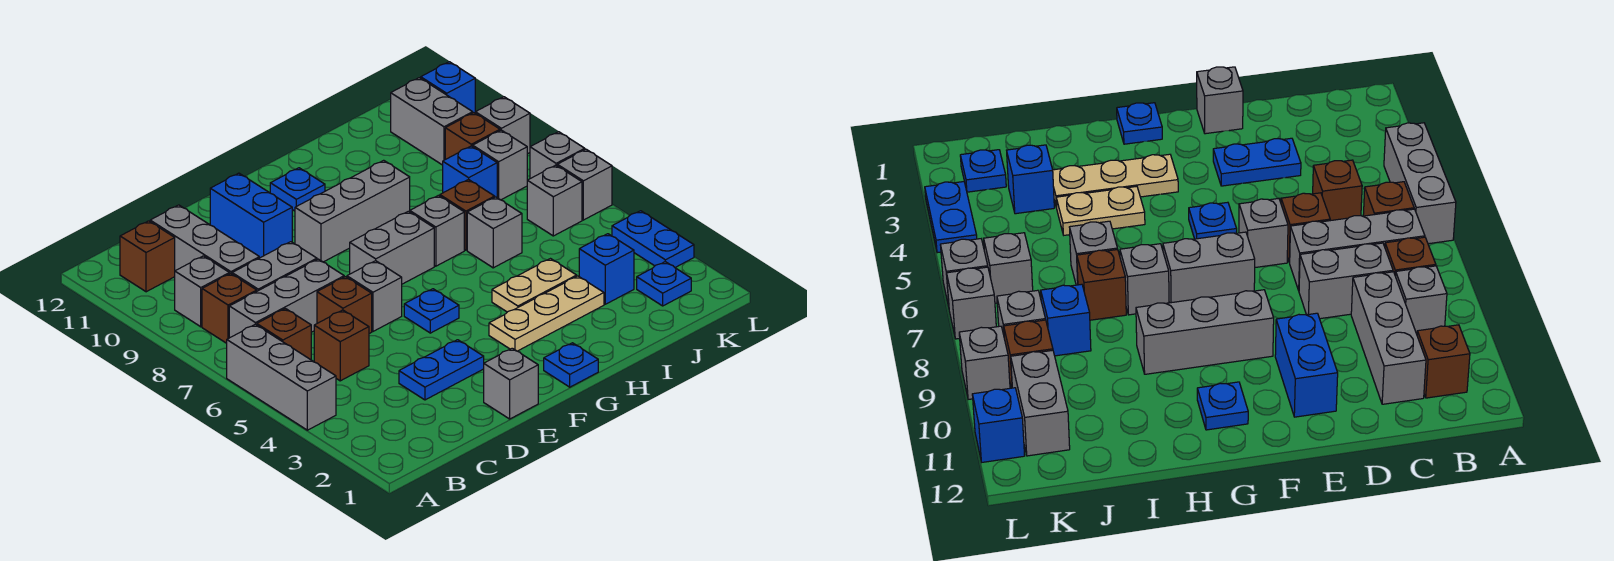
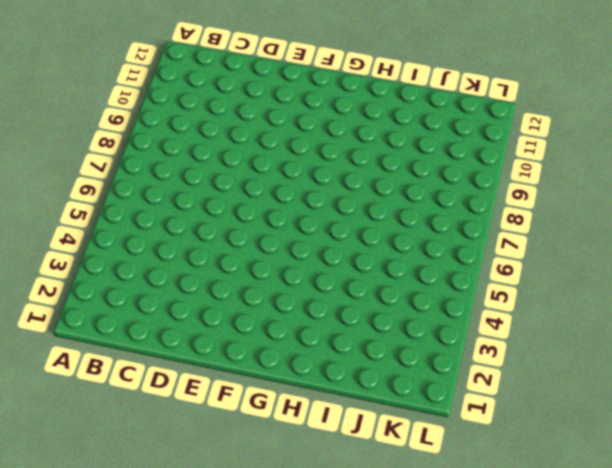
none -> grey brick A4:A6 level 1
none -> brown brick B6 level 1
none -> grey brick B7:D7 level 1
none -> brown brick B8 level 1

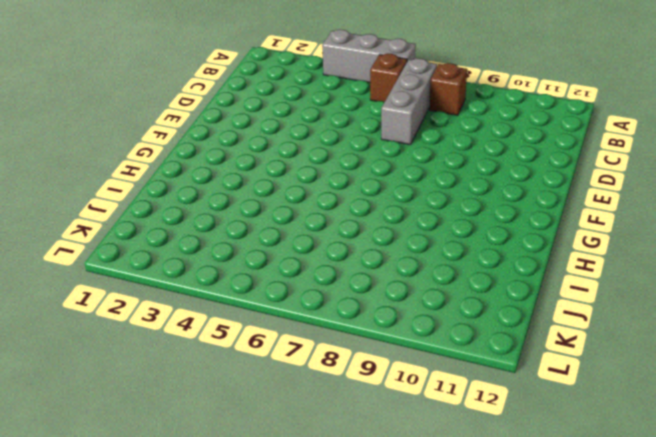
none -> grey brick B9 level 1
none -> brown brick B11 level 1
none -> brown brick C5 level 1
none -> grey brick C8:D8 level 1

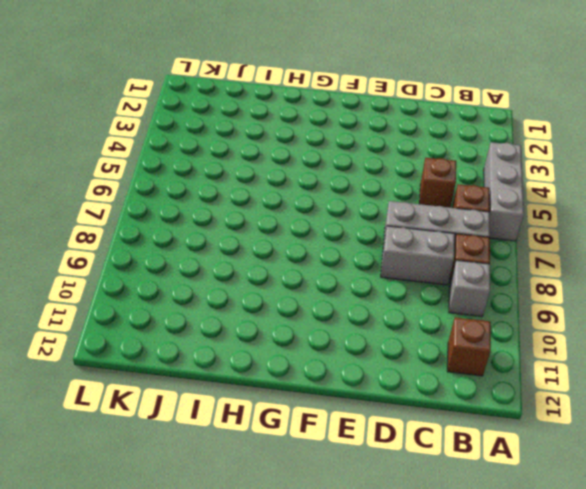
none -> grey brick C9:C11 level 1
none -> blue plate D3:E3 level 1
none -> brown brick D6 level 1
none -> grey brick E1 level 1

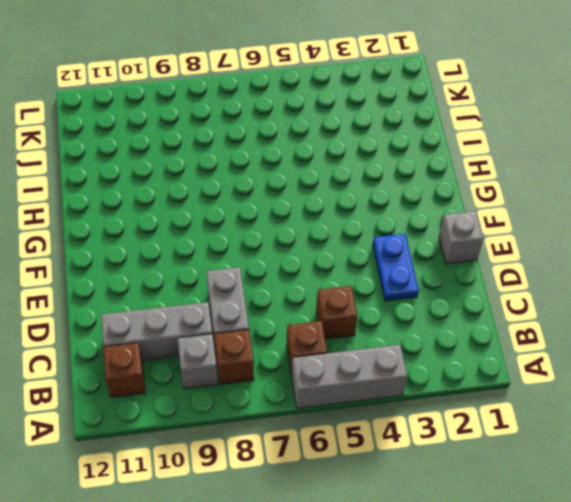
none -> grey brick B7:D7 level 1
none -> brown brick D6 level 1
none -> grey brick E6 level 1
none -> blue brick E10:E11 level 1

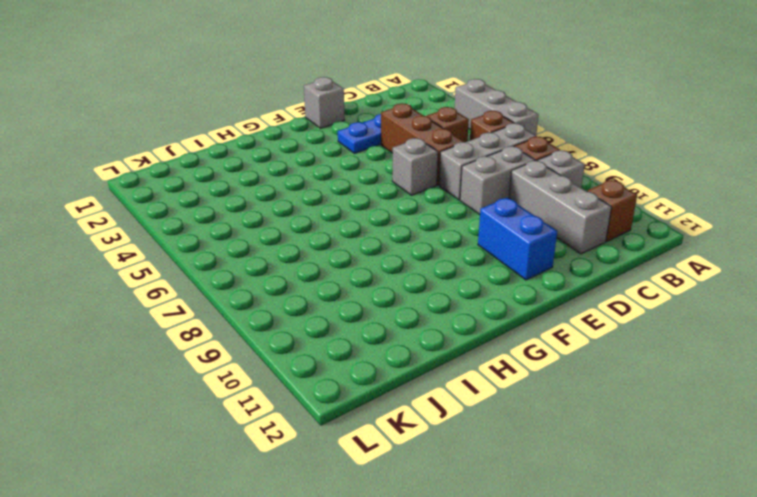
brown brick D4:D6 level 1 -> brown brick D6 level 1
none -> blue plate F5 level 1
none -> grey brick F7:G7 level 1
none -> grey brick F9:H9 level 1
none -> blue plate G1 level 1

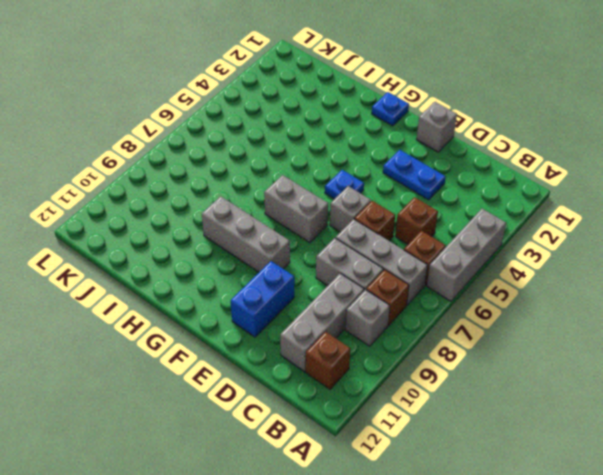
none -> tan plate G3:I3 level 1
none -> blue plate G11 level 1
none -> tan plate H4:I4 level 1
none -> grey brick H7 level 1

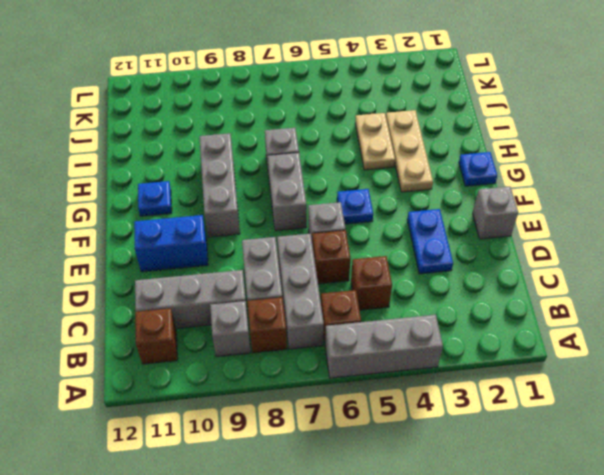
none -> grey brick I6 level 1
none -> brown brick I7 level 1
none -> blue brick J3 level 1
none -> blue brick J8 level 1

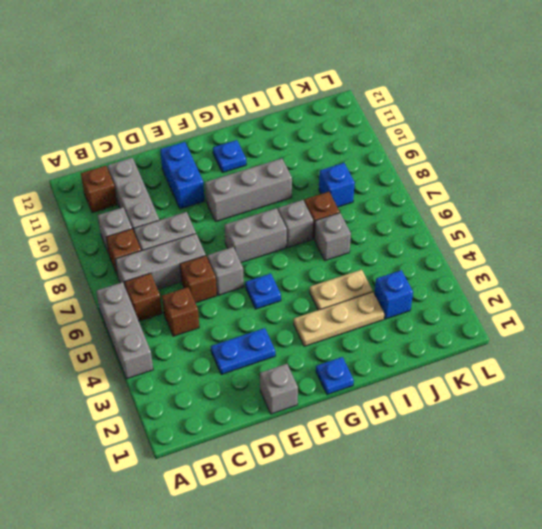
none -> blue plate K2 level 1
none -> grey brick K6 level 1
none -> grey brick K8 level 1
none -> brown brick K9 level 1

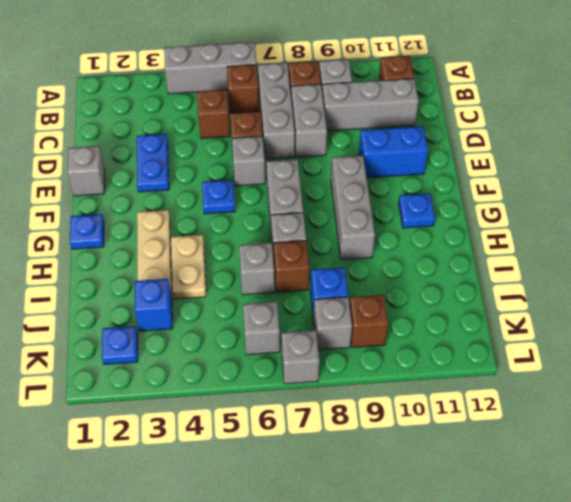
none -> grey brick K10:K11 level 1
none -> blue plate L3:L4 level 1
none -> grey brick L6 level 1
none -> grey brick L9 level 1

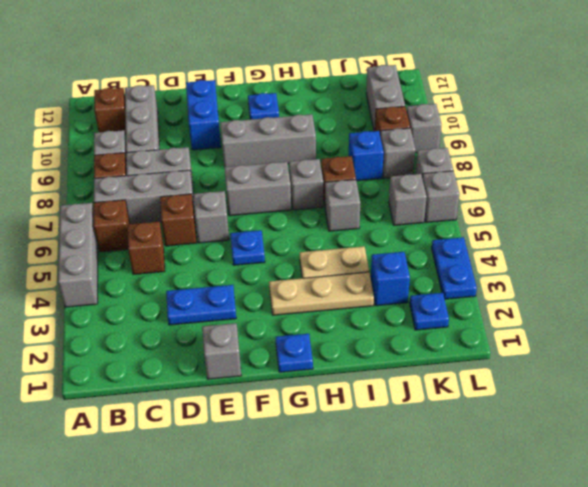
none -> blue brick L11 level 1

